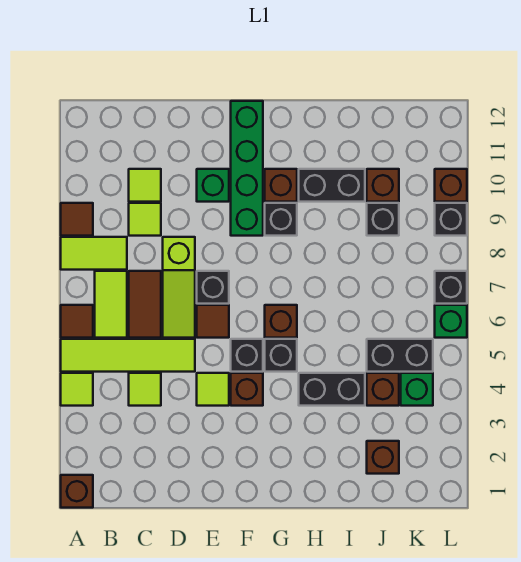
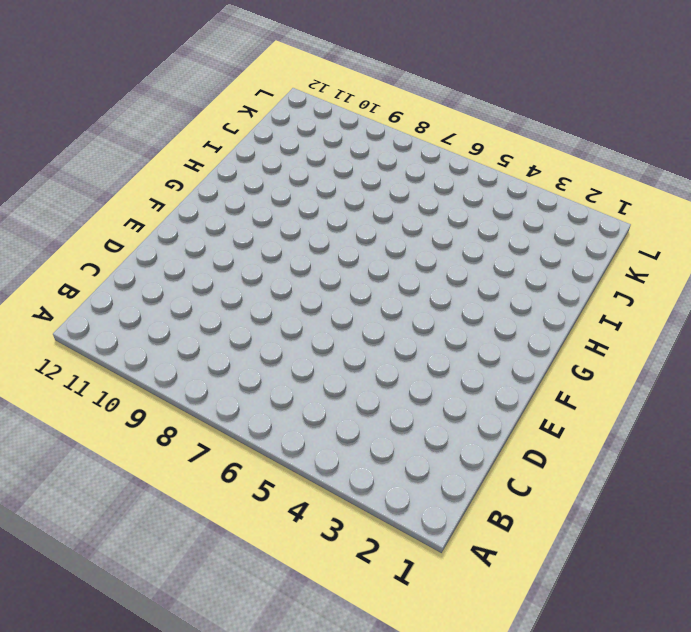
none -> brown brick A1 level 1
none -> lime tile A4 level 1
none -> lime tile A5:D5 level 1
none -> brown tile A6 level 1

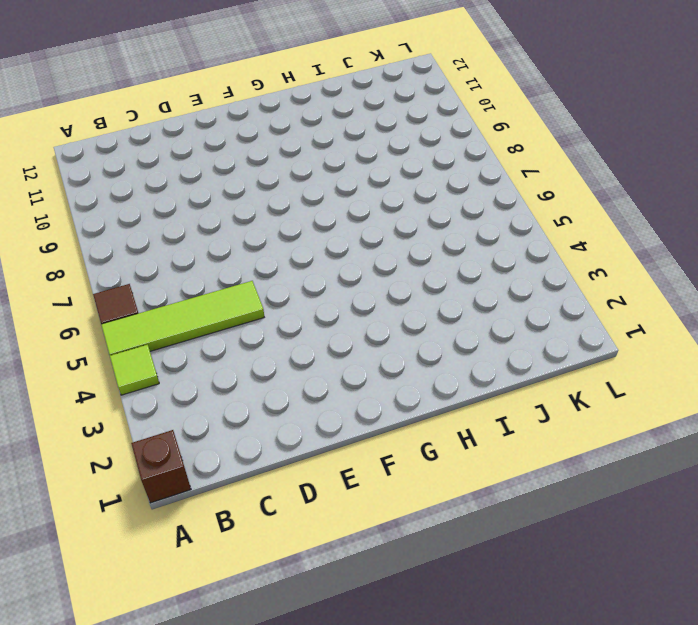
none -> lime tile A8:B8 level 1
none -> brown tile A9 level 1
none -> lime tile B6:B7 level 1
none -> lime tile C4 level 1

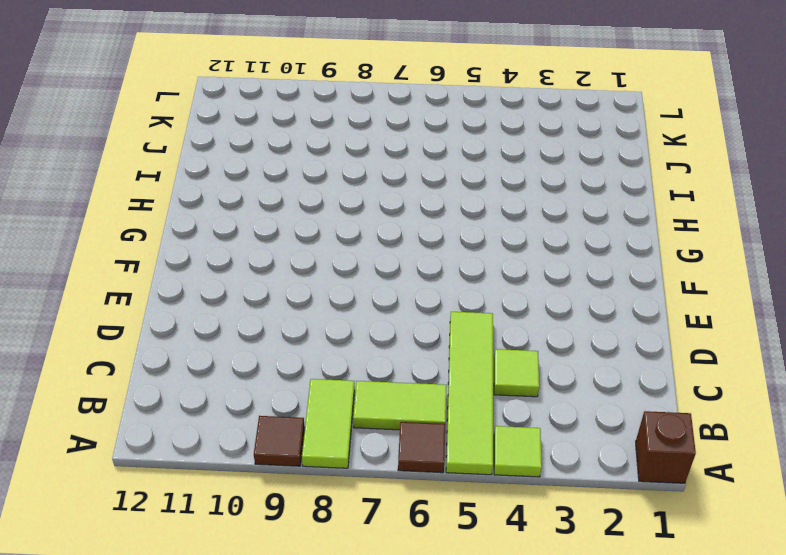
none -> brown tile C6:C7 level 1
none -> lime tile C9 level 1
none -> lime tile C10 level 1
none -> lime slope D6:D8 level 1 top 8

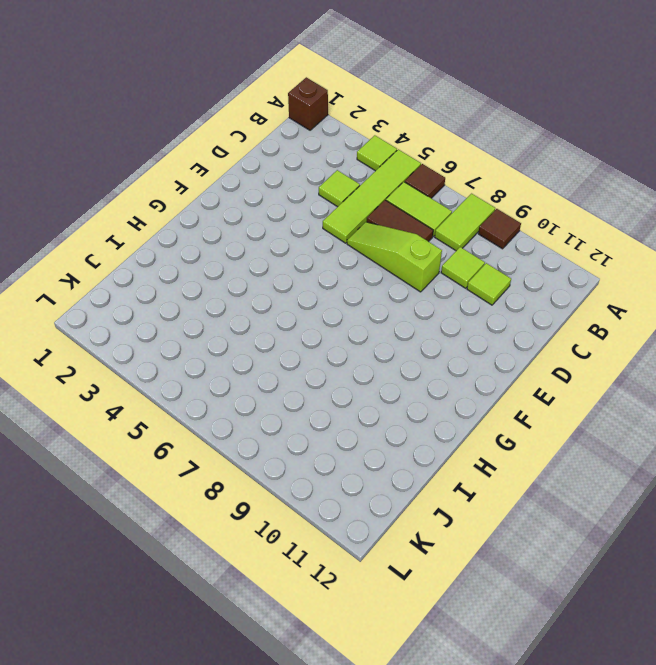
none -> lime tile E4 level 1
none -> brown tile E6 level 1
none -> black brick E7 level 1
none -> green brick E10 level 1

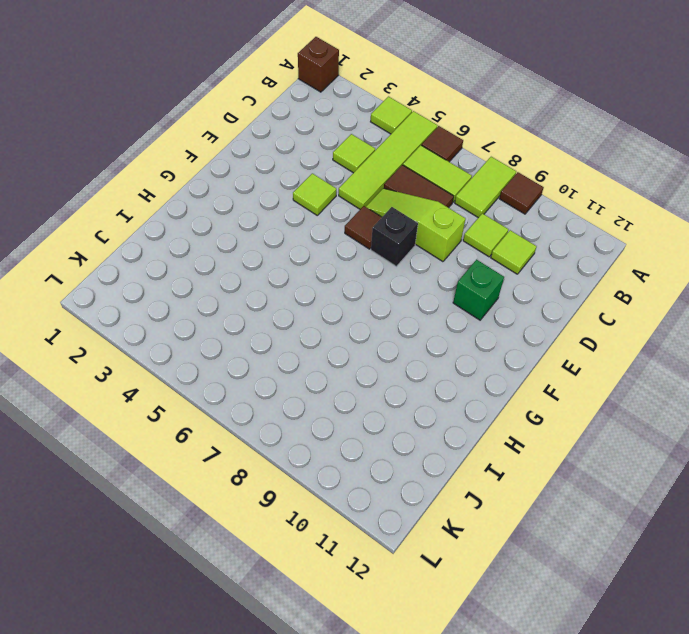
none -> brown brick F4 level 1
none -> black brick F5 level 1
none -> green brick F9:F12 level 1
none -> black brick G5 level 1

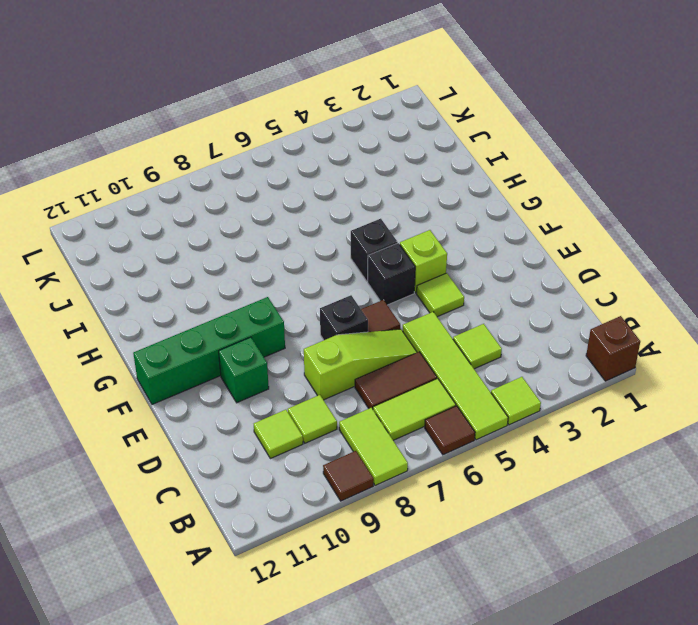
lime brick F4 level 1 -> brown brick F4 level 1
none -> brown brick G6 level 1
none -> black brick G9 level 1
none -> brown brick G10 level 1
none -> black brick H4:I4 level 1

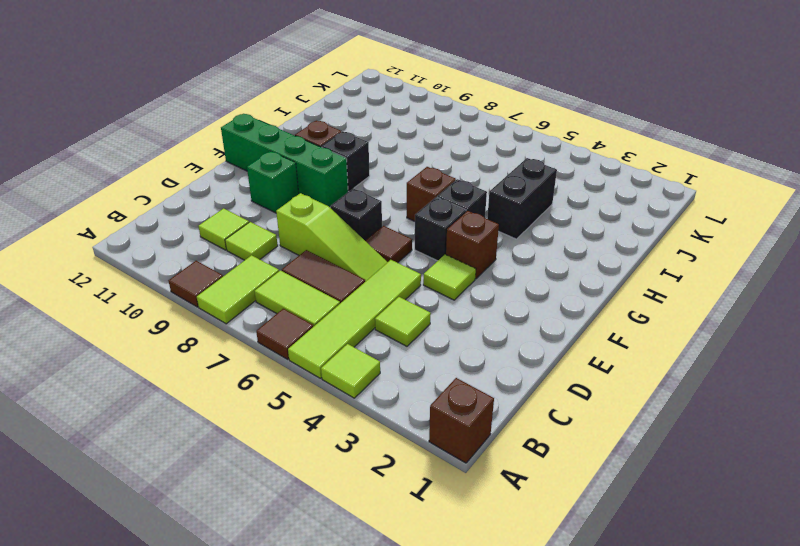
none -> black brick H10:I10 level 1
none -> brown brick J2 level 1
none -> brown brick J4 level 1
none -> black brick J5:K5 level 1

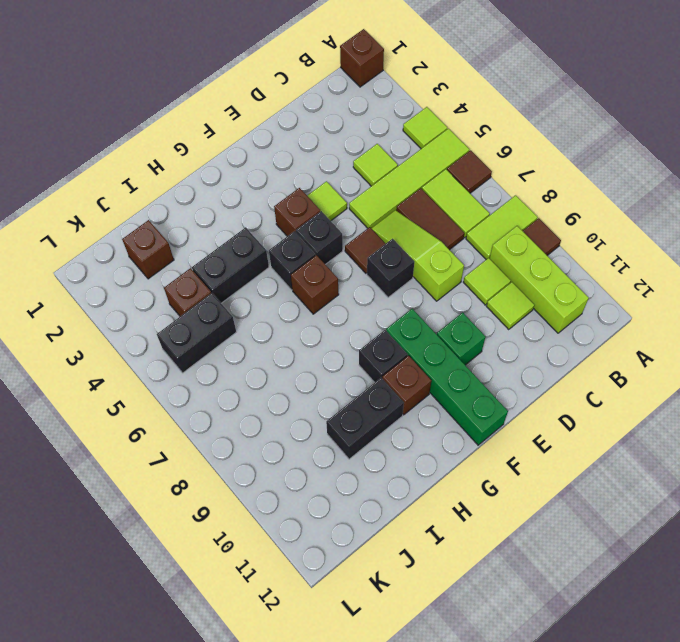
lime brick B9:B11 level 1 -> none
none -> black brick J9 level 1
none -> brown brick J10 level 1
none -> green brick K4 level 1
none -> green brick L6 level 1

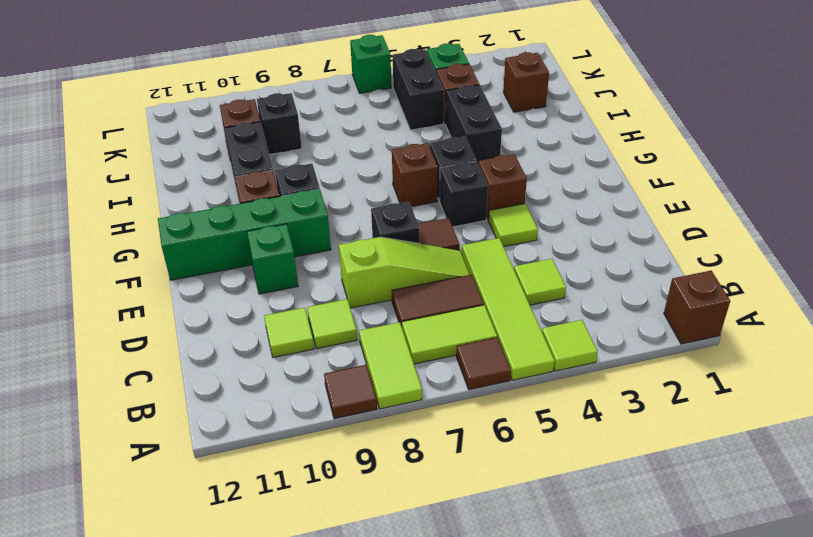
none -> black brick L7 level 1
none -> black brick L9 level 1
none -> brown brick L10 level 1

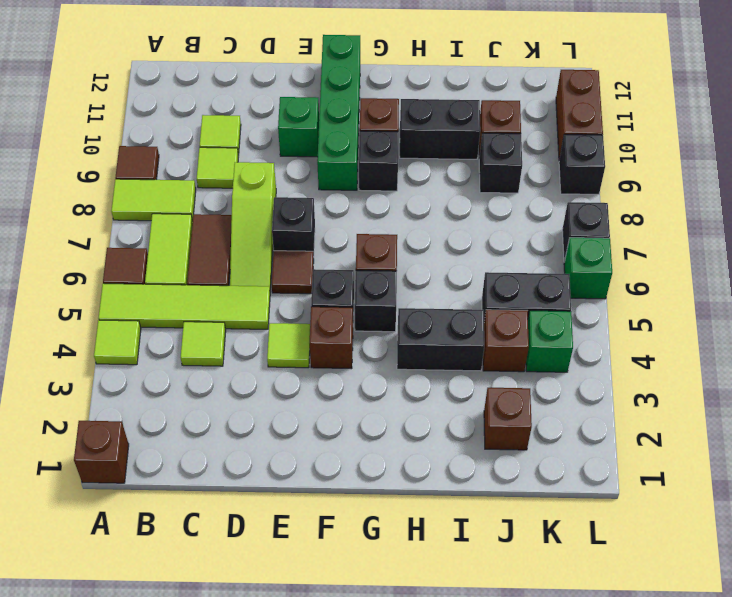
brown brick L10:L11 level 1 -> brown brick L10 level 1

